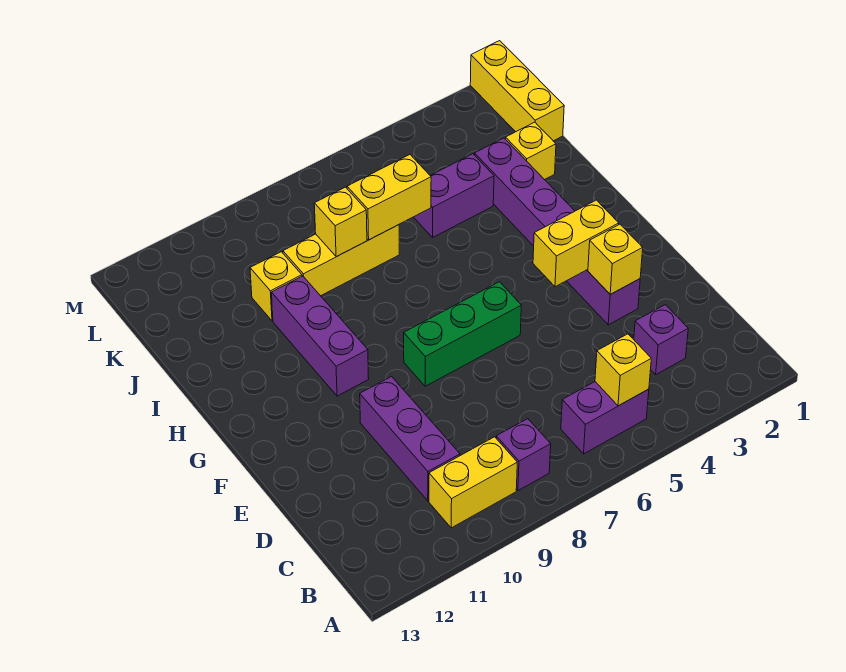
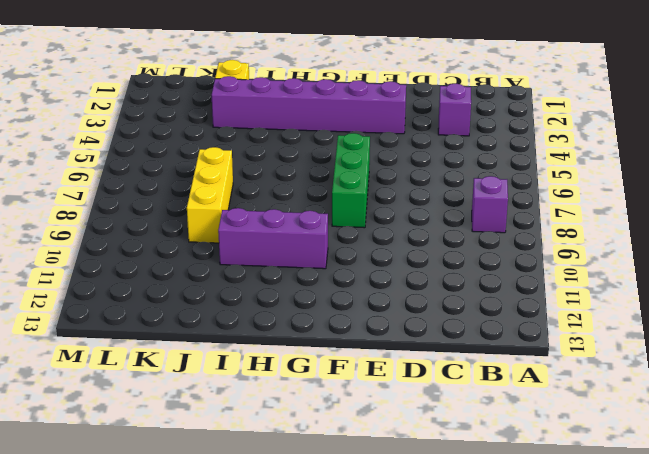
none -> purple brick B5:B6 level 1
none -> yellow brick B9:B10 level 1
none -> purple brick C10:E10 level 1

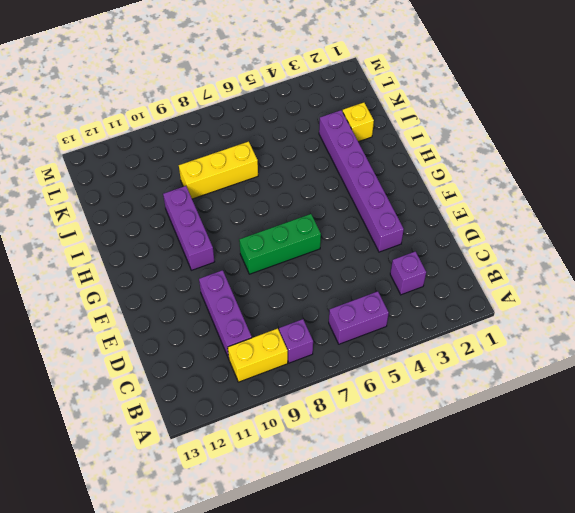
none -> purple brick J4:J5 level 1
none -> yellow brick J10 level 1
none -> yellow brick K1:M1 level 1

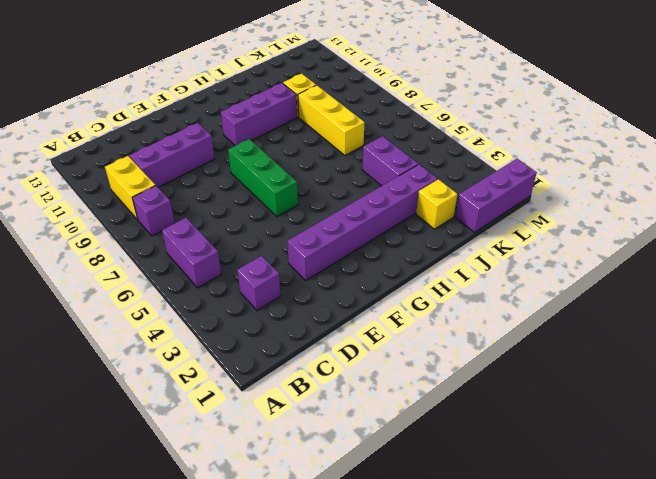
purple brick K1:M1 level 1 -> yellow brick K1:M1 level 1
none -> yellow brick B5 level 2
none -> yellow brick E3 level 2
none -> yellow brick F3:F4 level 2

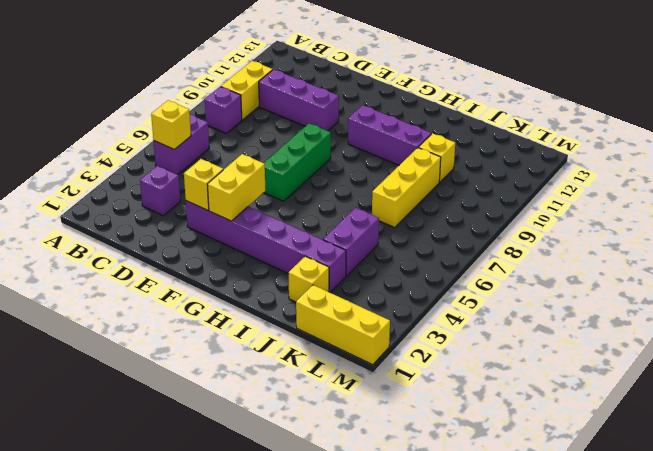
none -> yellow brick J6:J7 level 2
none -> yellow brick J8 level 2

